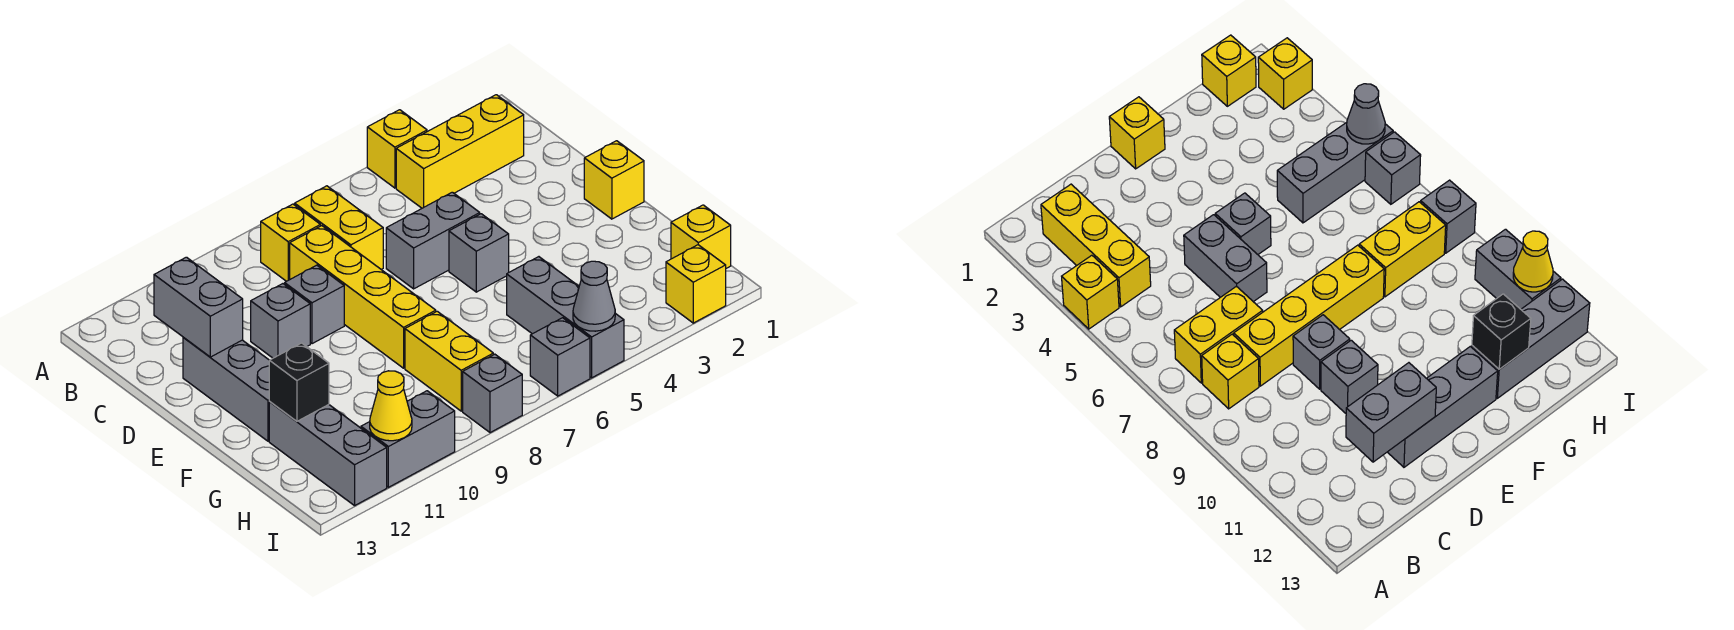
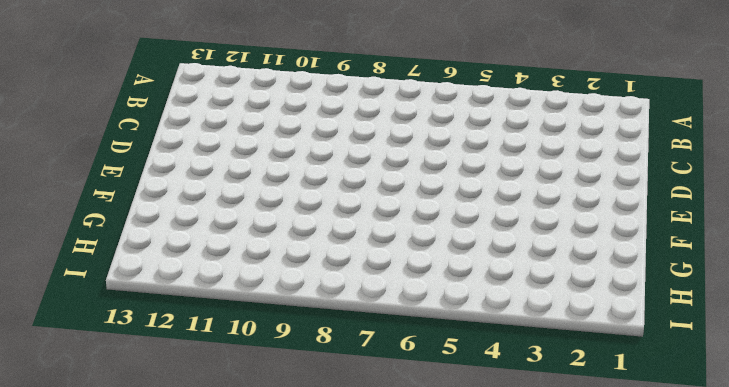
none -> yellow brick A4 level 1
none -> yellow brick B2:B4 level 1
none -> yellow brick B7:C7 level 1

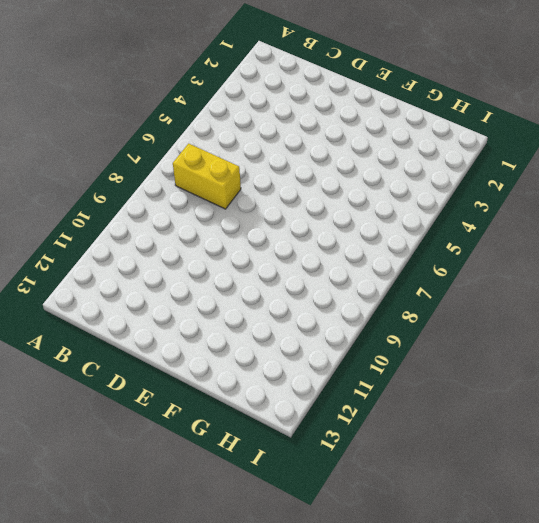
none -> yellow brick A4 level 1
none -> yellow brick B2:B4 level 1
none -> yellow brick B8 level 1

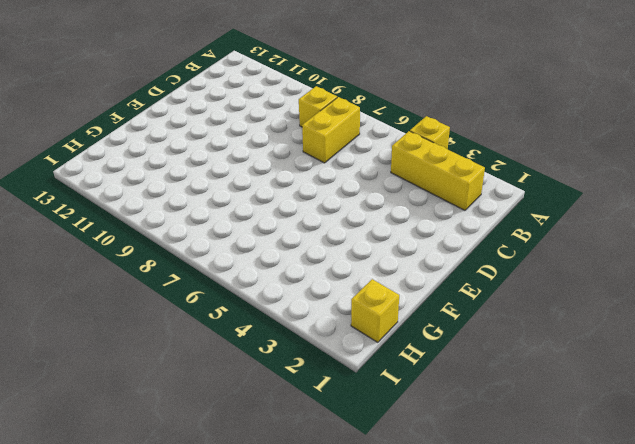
none -> yellow brick C8:F8 level 1
none -> grey brick D5:D6 level 1
none -> grey brick D9 level 1

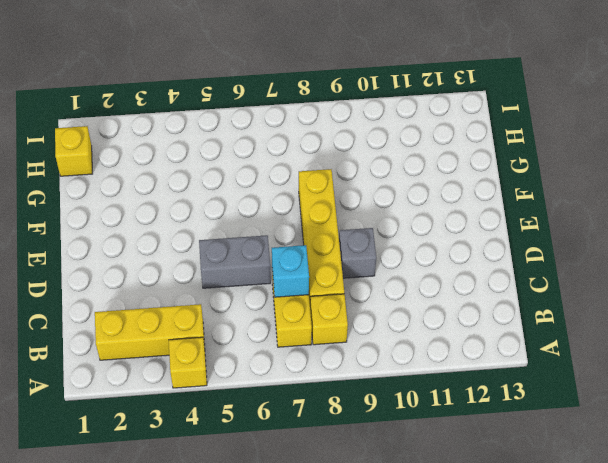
cyan brick C7 level 2 -> none
none -> grey brick D10 level 1
none -> grey brick D12:F12 level 1
none -> yellow brick E1 level 1

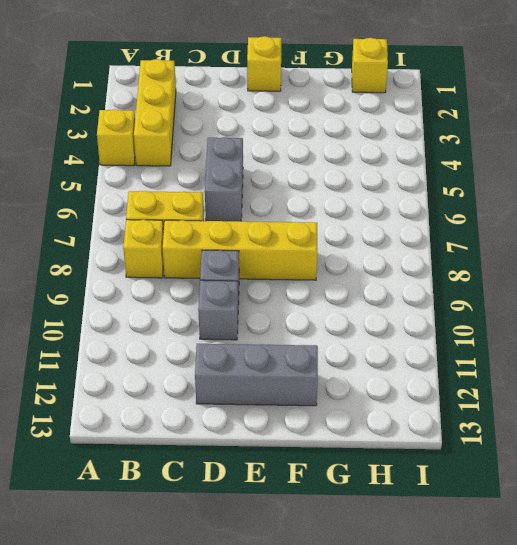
none -> grey brick E5 level 1
none -> grey brick G5:I5 level 1
none -> yellow brick G8:H8 level 1

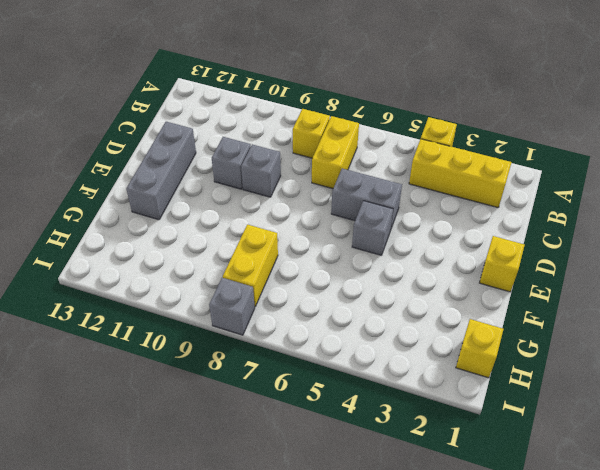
none -> yellow brick C8:F8 level 1
none -> grey brick G5:I5 level 1
none -> grey brick G12:I12 level 1

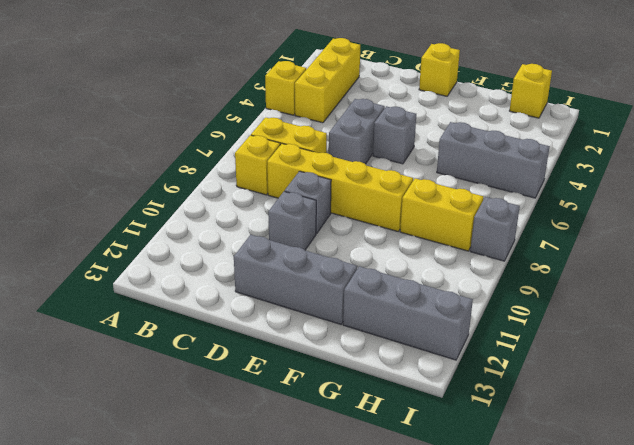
none -> yellow brick I2 level 1
none -> grey brick I6 level 1
none -> grey brick I10:I11 level 1

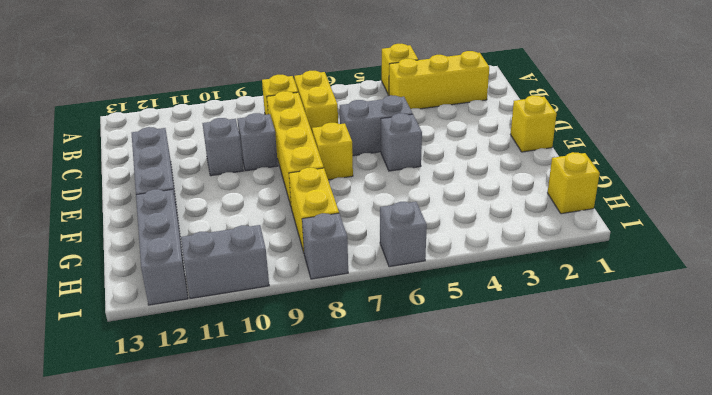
yellow brick E7 level 1 -> yellow brick I2 level 1
none -> grey brick G5:I5 level 1
none -> grey brick C12:D12 level 2
none -> black brick G12 level 2

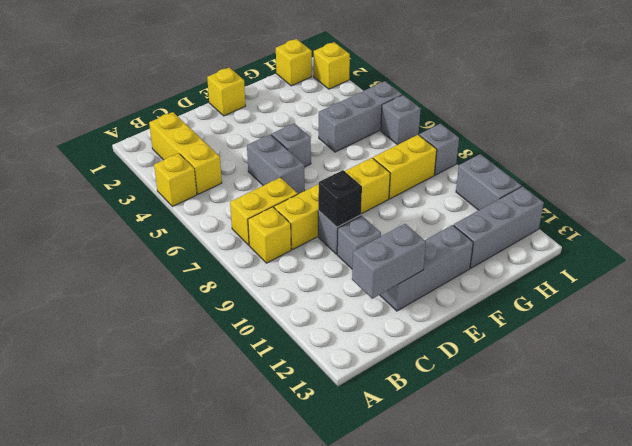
black brick D9 level 2 -> black brick G12 level 2
none -> grey cone I5 level 2
none -> yellow cone I11 level 2

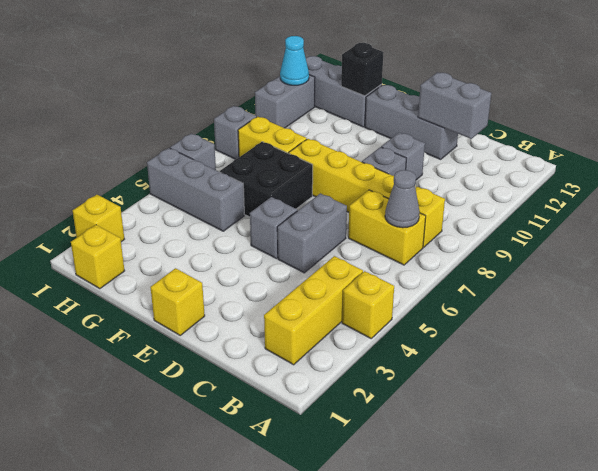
grey cone B7 level 2 -> grey cone I5 level 2
black brick F6:G7 level 1 -> none
cyan cone I11 level 2 -> yellow cone I11 level 2

